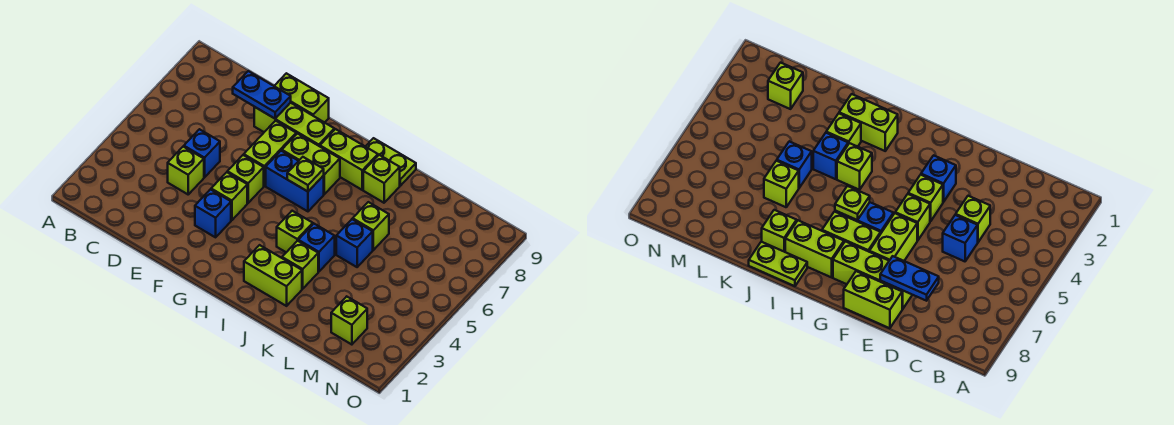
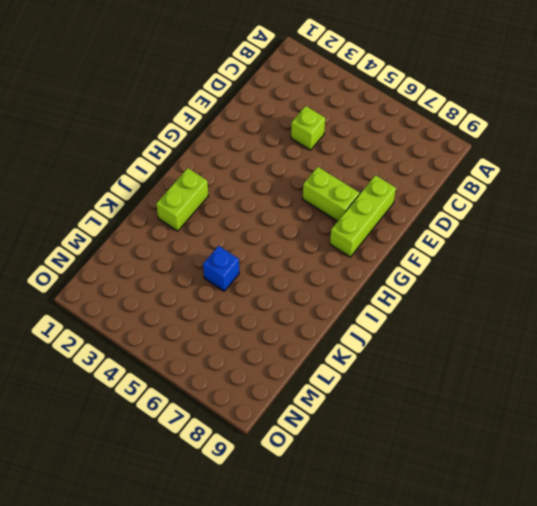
none -> blue brick D5 level 1
none -> lime brick E9:F9 level 1
none -> blue brick F3 level 1

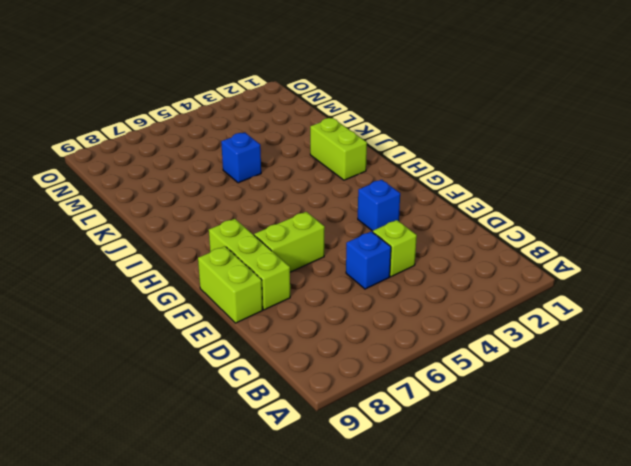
none -> lime brick F4 level 1
none -> lime brick F5 level 1
none -> blue brick G6:H6 level 1

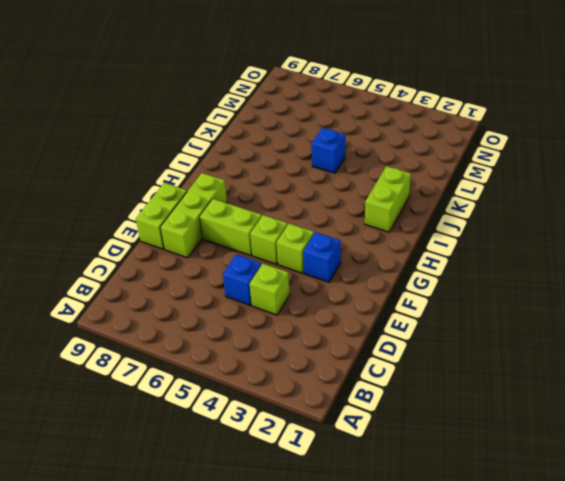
none -> blue brick G6:H6 level 1
none -> lime brick G7:H7 level 1
none -> lime brick H8:I8 level 1

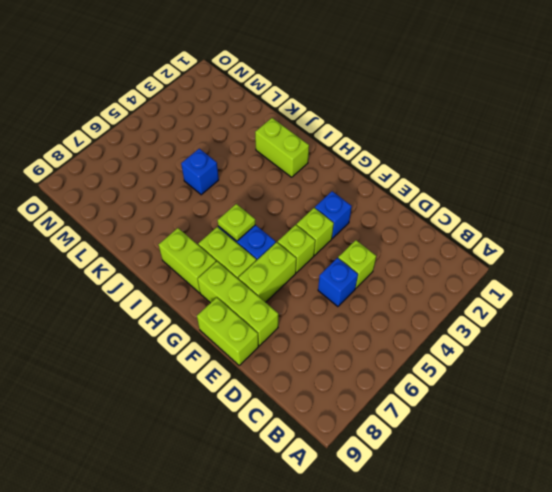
none -> lime brick I4 level 1
none -> lime plate I9:J9 level 1
none -> lime brick J3 level 1

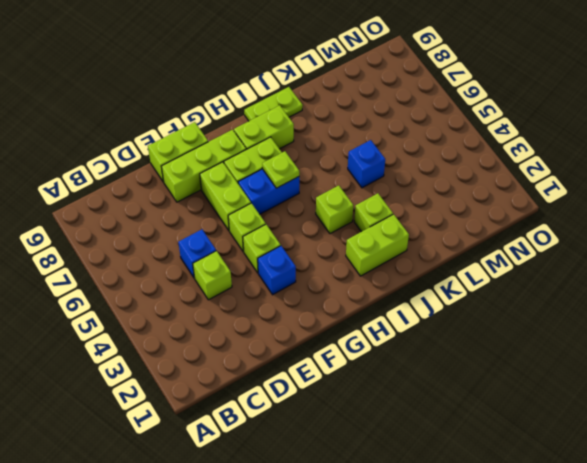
none -> blue brick J4 level 1
none -> lime brick J8 level 1
none -> lime brick K6 level 1

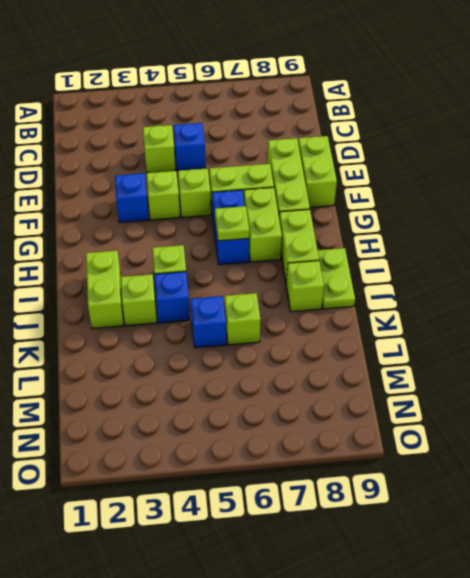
none -> lime brick M2 level 1
none -> blue plate D8:E8 level 2

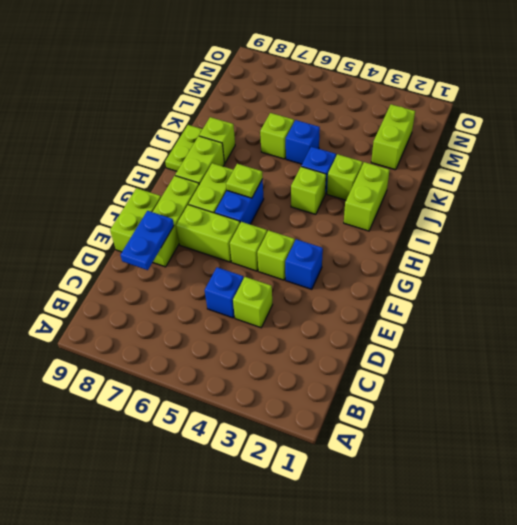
lime brick L2:M2 level 1 -> lime brick M2 level 1

